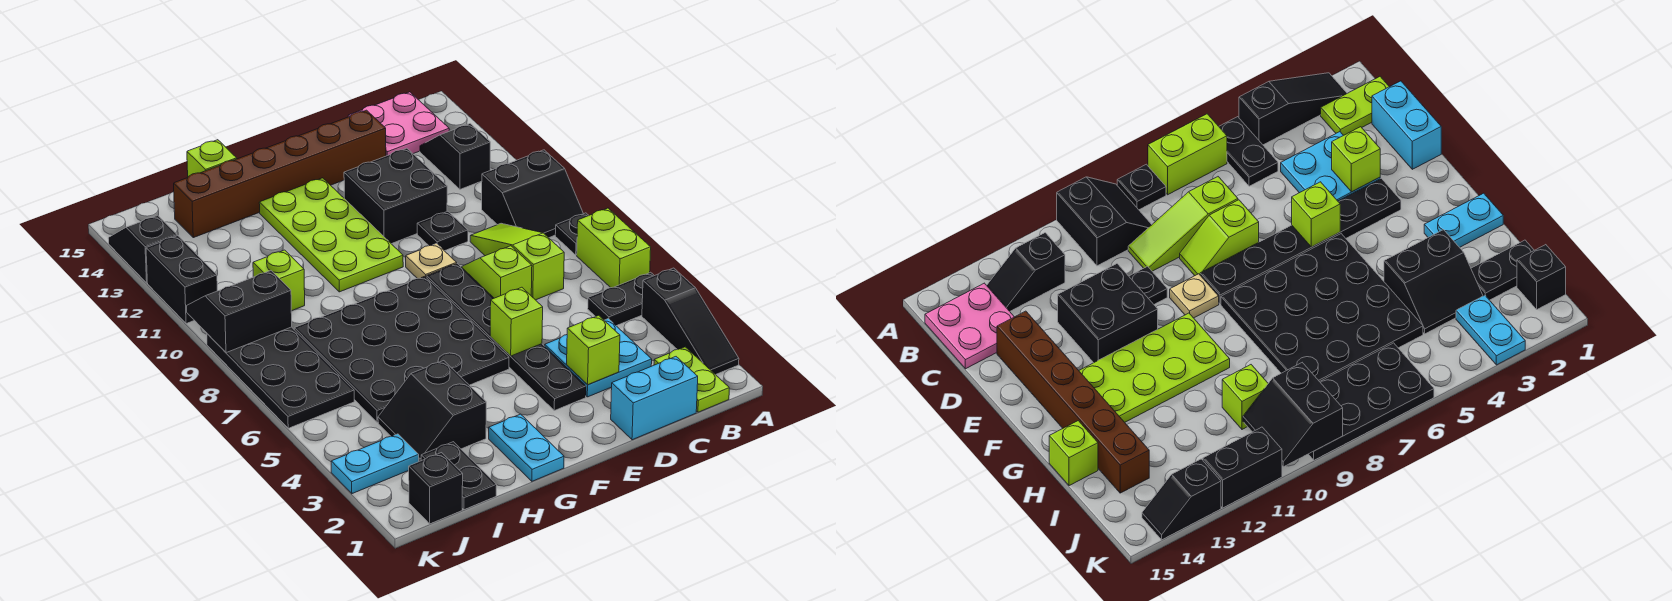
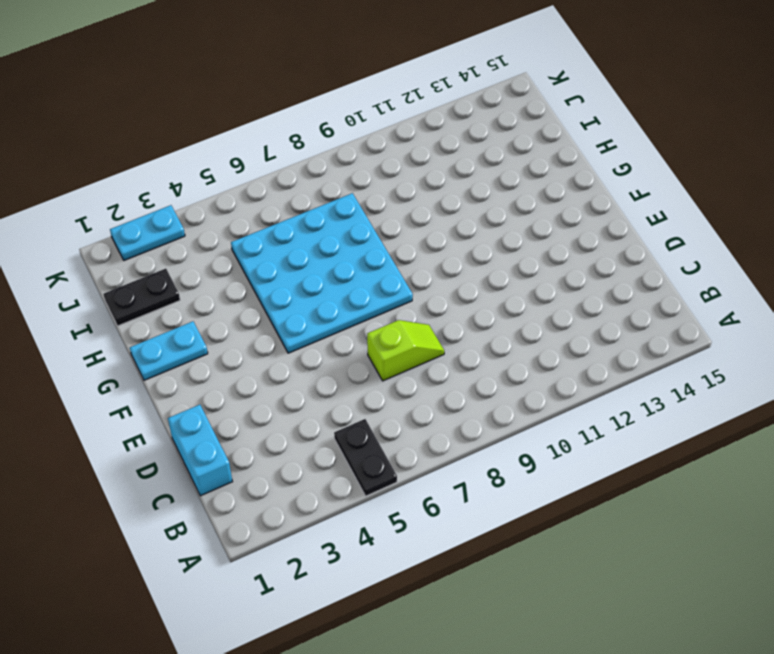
cyan plate F5:I8 level 1 -> black plate F5:I8 level 1
cyan plate K2:K3 level 1 -> cyan plate J3:K3 level 1
none -> black slope A2:A4 level 1 top 4
none -> lime brick A6:A7 level 1
none -> black plate A8 level 1
none -> black slope A9:B10 level 1 top 10

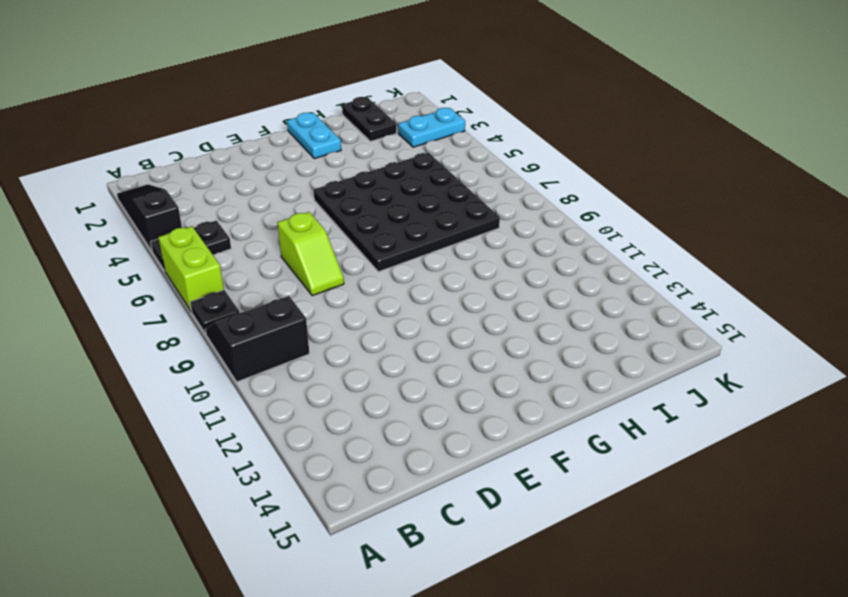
none -> lime plate B1:B2 level 1
none -> black slope B12:B13 level 1 top 12
none -> pink plate B14:C15 level 1
none -> cyan brick C1:D1 level 1

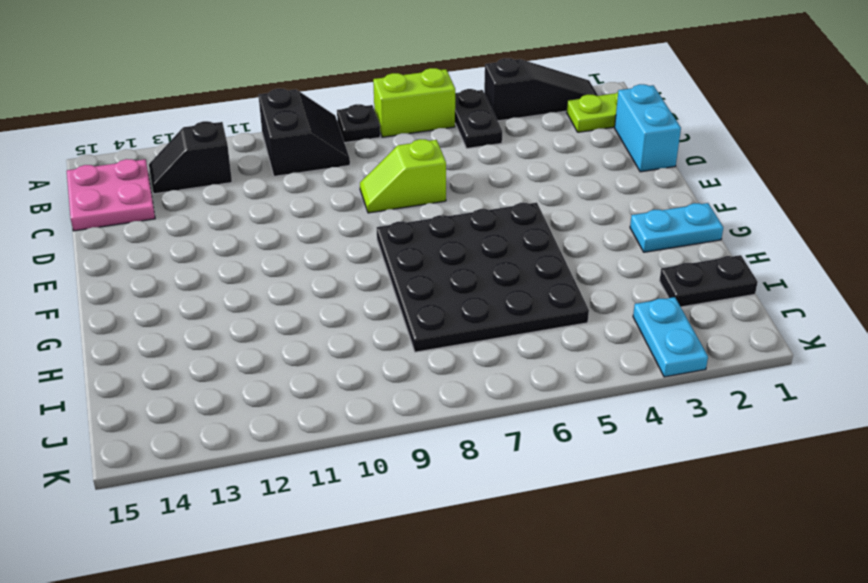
none -> cyan plate C3:D4 level 1
none -> lime slope C7:C9 level 1 top 7
none -> black plate D10 level 1
none -> black brick D11:E12 level 1

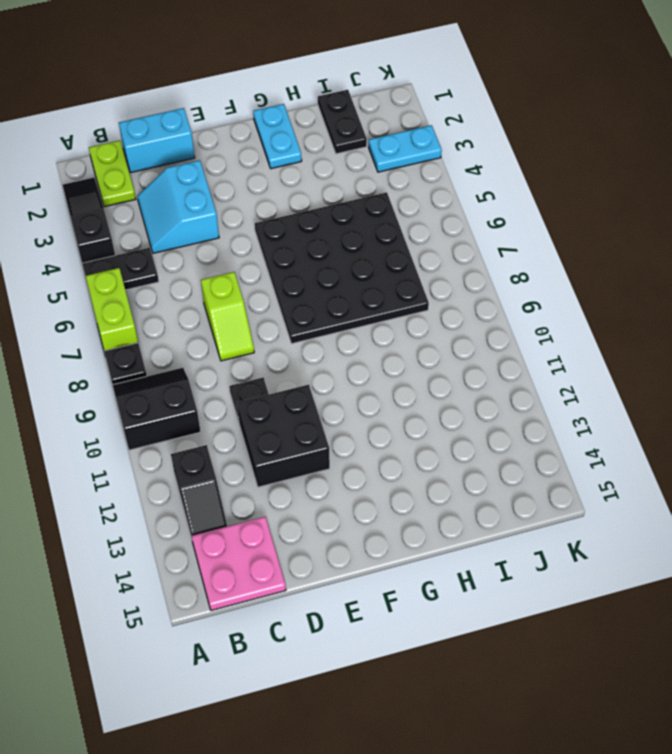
cyan slope C3:D4 level 1 top D -> cyan plate C3:D4 level 1
none -> lime slope C7:C9 level 1 top 7
none -> brown brick D14:I14 level 1
none -> black plate E3:E8 level 1
none -> tan plate E9 level 1

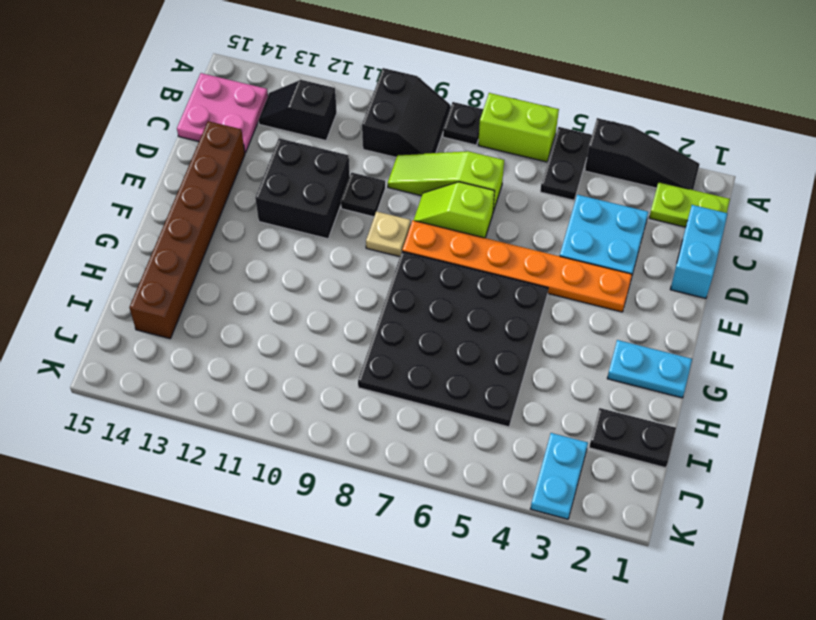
orange plate E3:E8 level 1 -> black plate E3:E8 level 1
none -> lime plate F10:G13 level 1
none -> black slope H3:I4 level 1 top H
none -> lime brick H15 level 1
none -> lime brick I10 level 1

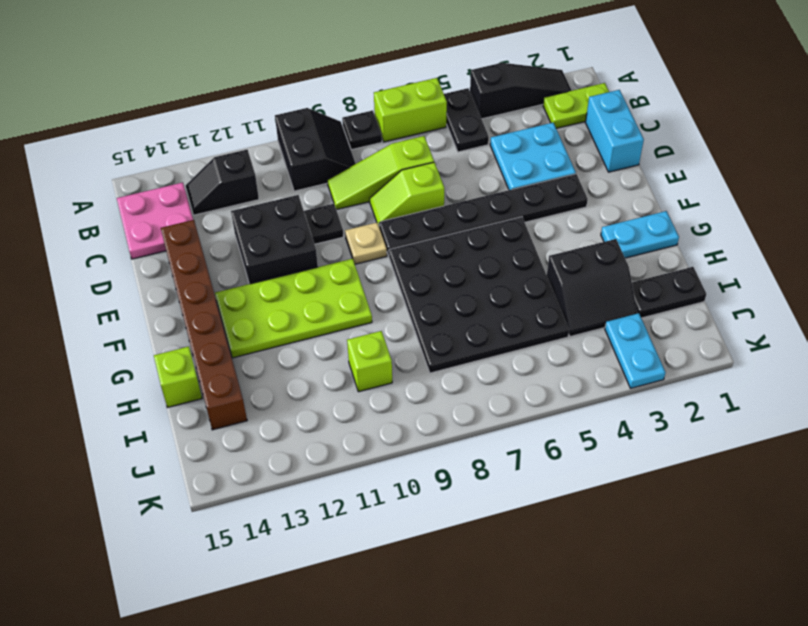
none -> black brick J1 level 1
none -> black plate J6:K9 level 1
none -> black brick K11:K12 level 1
none -> black slope K13:K14 level 1 top 13

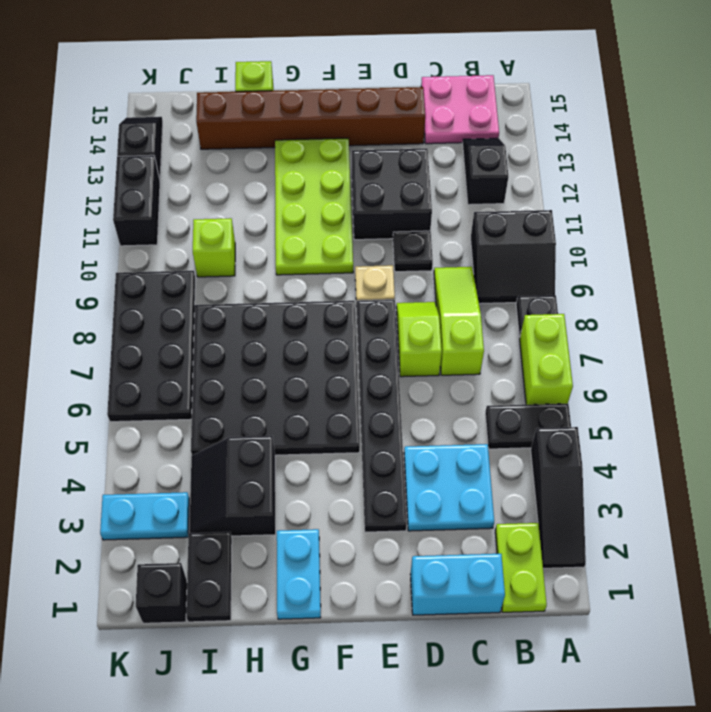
none -> lime brick D3 level 2
none -> lime brick E5 level 2
none -> black slope J9:K10 level 2 top 9

